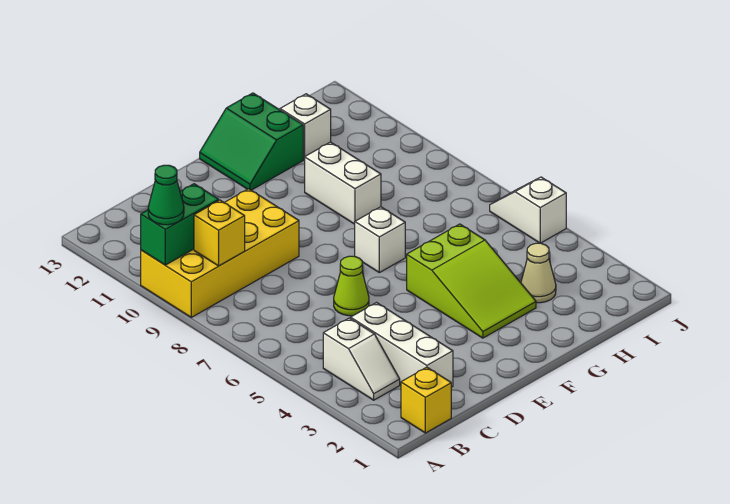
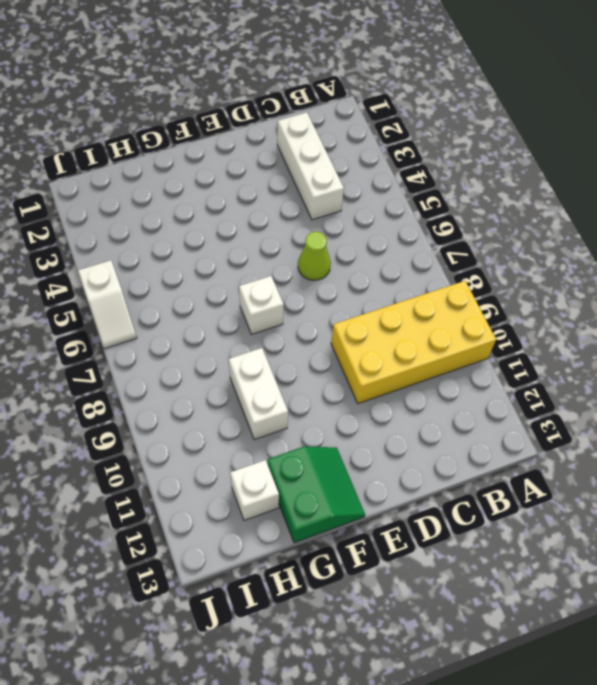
none -> yellow brick B1 level 1
none -> white slope B3:B4 level 1 top 4
none -> lime slope F3:G5 level 1 top 5

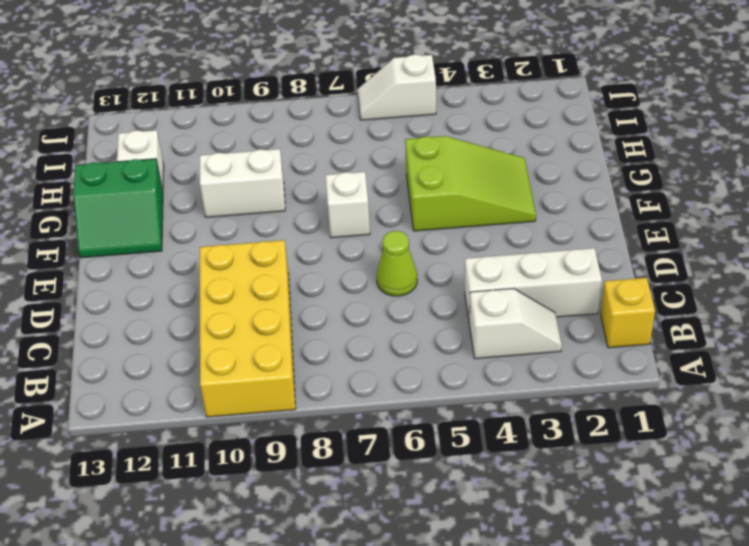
none -> tan cone H3 level 1
none -> green brick A10:B10 level 2
none -> yellow brick B9 level 2

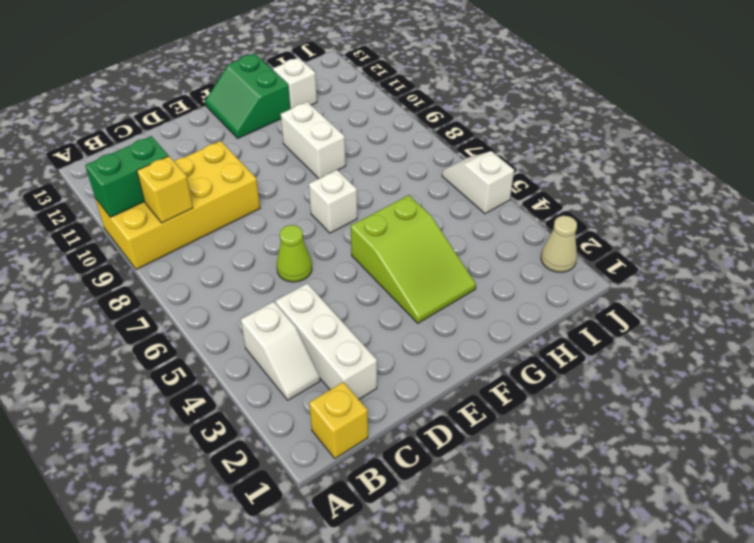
tan cone J2 level 1 -> tan cone H3 level 1
none -> green cone A10 level 3

